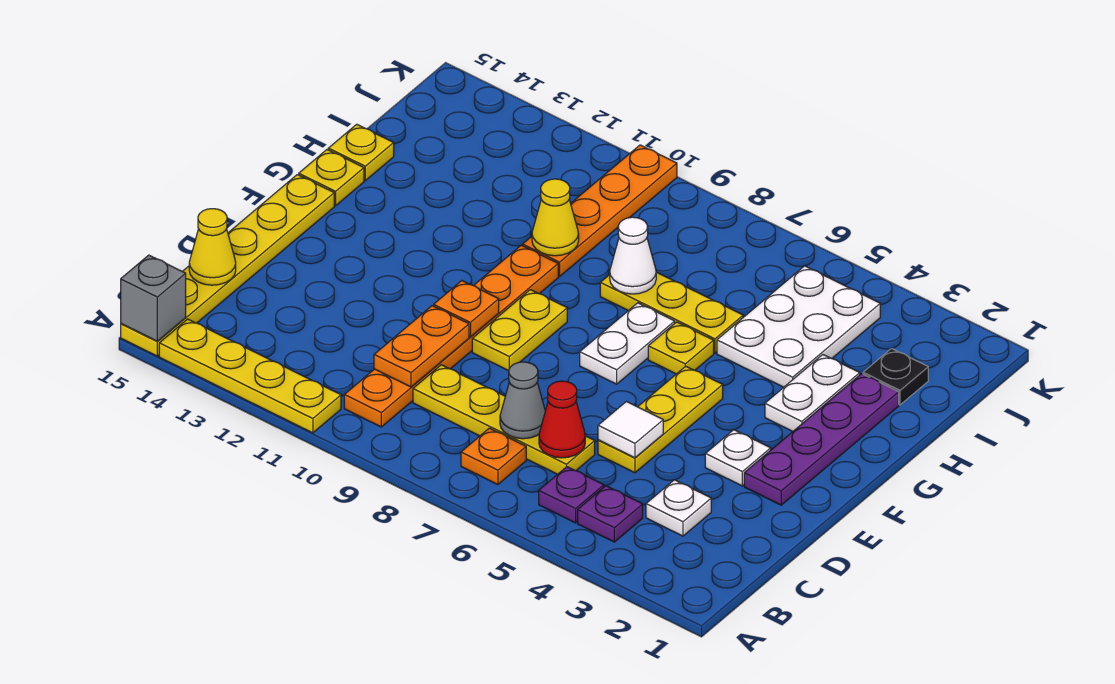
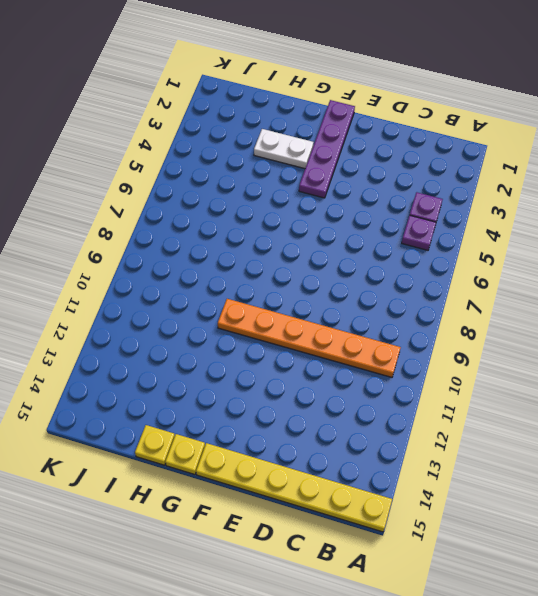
purple plate F1:F4 level 1 -> purple plate E2:H2 level 1
none -> yellow plate A11:A14 level 1
none -> orange plate B7 level 1
none -> white plate C3 level 1
none -> yellow plate C6:C9 level 1

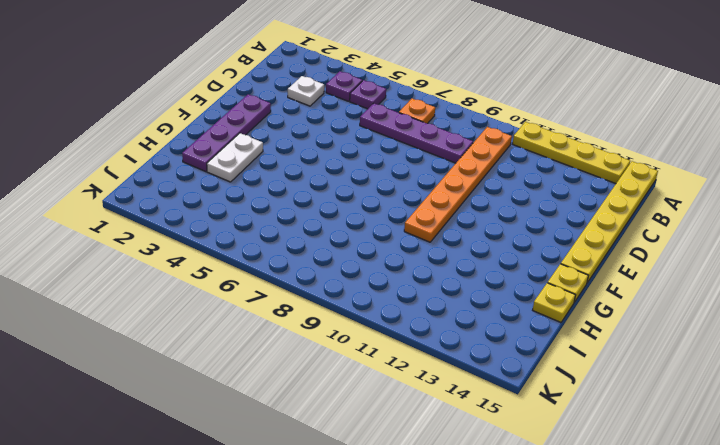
purple plate C6:C9 level 1 -> yellow plate C6:C9 level 1
none -> yellow plate D5:F5 level 1
none -> white plate E3 level 1
none -> yellow plate E9:F9 level 1
none -> white plate F7:G7 level 1

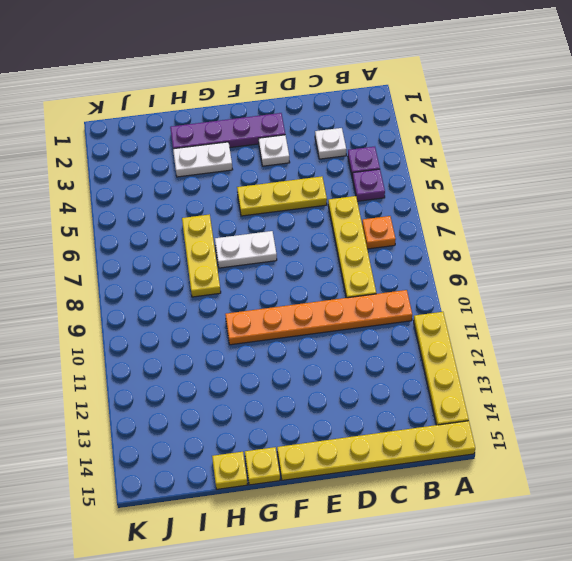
none -> yellow plate E9:F9 level 1
none -> yellow plate G6 level 1
none -> white plate H4:J5 level 1
none -> orange plate H10:K10 level 1

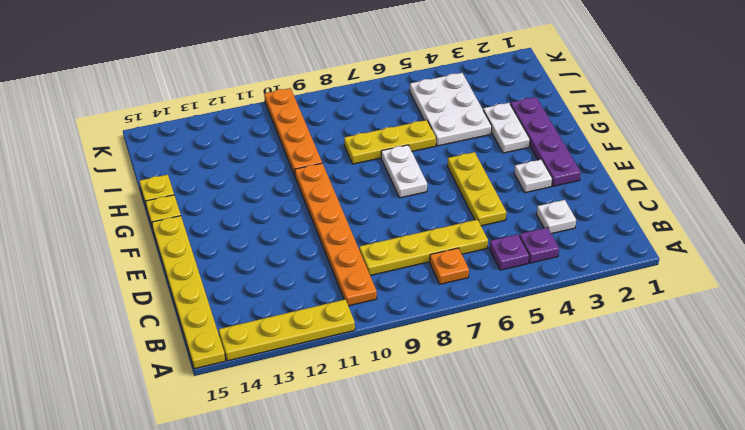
none -> yellow plate E9:F9 level 1
none -> yellow plate G6 level 1
none -> black plate I2 level 1
none -> grey brick A15 level 2

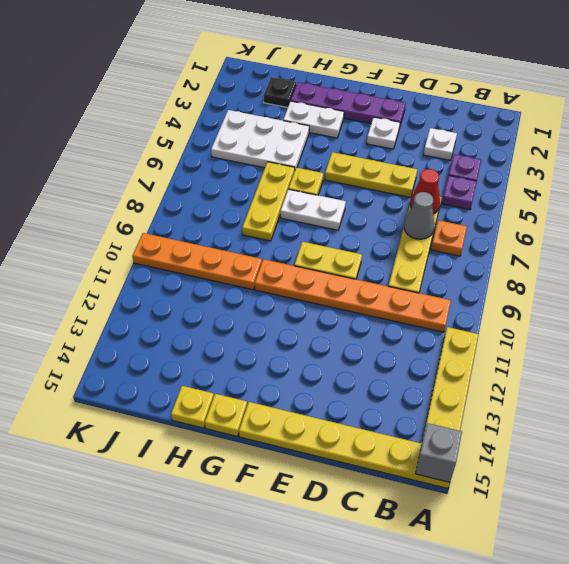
none -> orange plate C10:D10 level 2
none -> yellow cone C15 level 2
none -> white tile D5 level 2
none -> orange plate E10 level 2

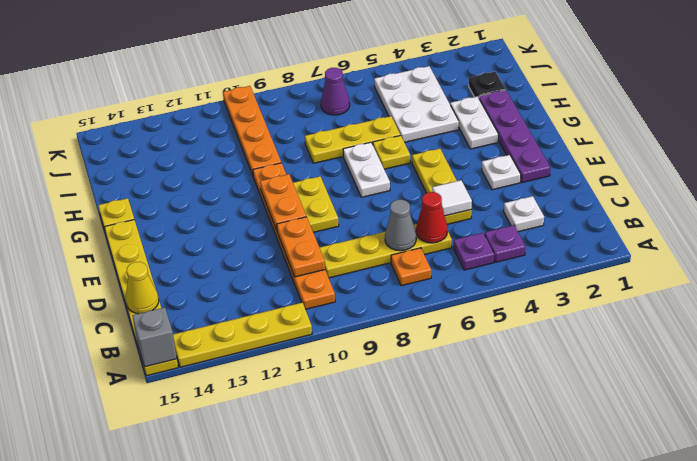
orange plate E10:F10 level 2 -> orange plate E10 level 2
purple cone J7 level 1 -> none
none -> yellow plate H15 level 1
none -> white cone H8 level 2
none -> yellow cone H10 level 2

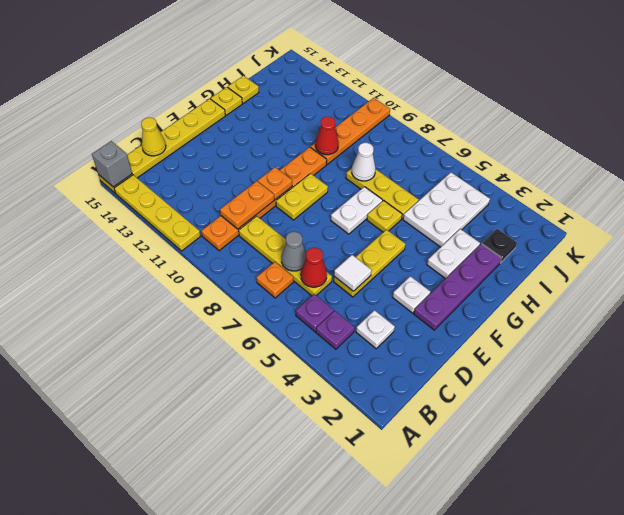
red cone H10 level 2 -> yellow cone H10 level 2

